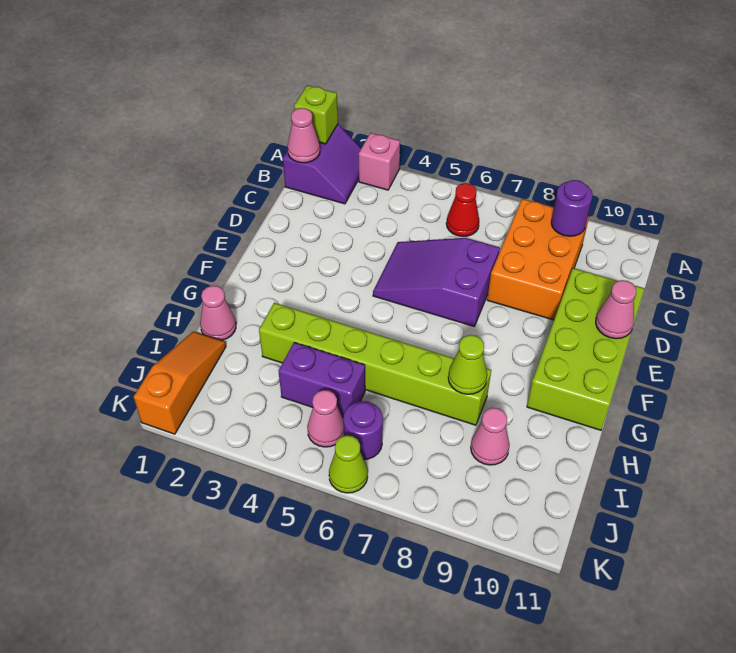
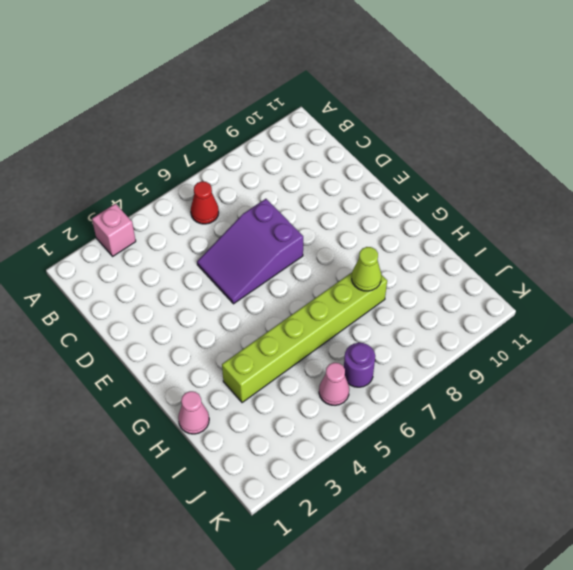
none -> purple slope A1:B2 level 1 top 1
none -> orange brick B8:D9 level 1
none -> lime brick D10:G11 level 1

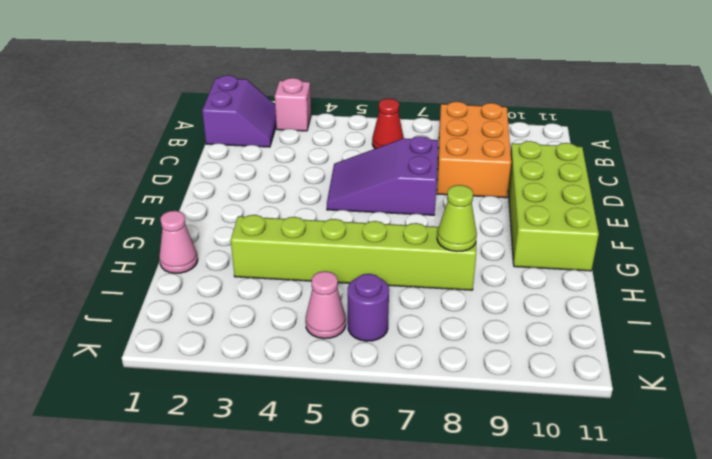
none -> orange slope I1:K1 level 1 top K
none -> purple brick I4:I5 level 1
none -> pink cone I9 level 1

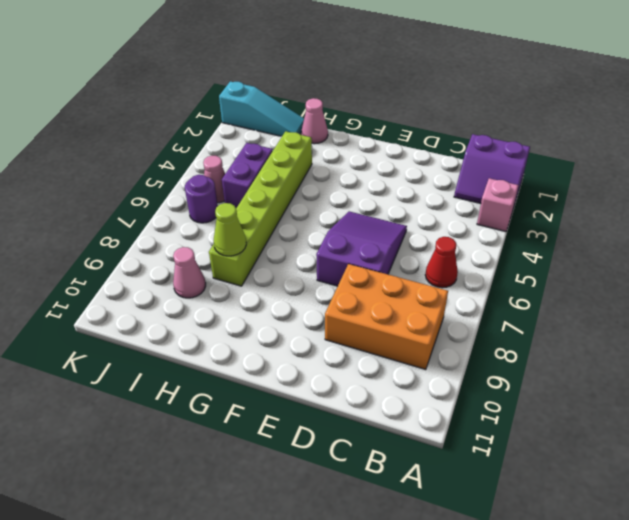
cyan slope I1:K1 level 1 top K -> orange slope I1:K1 level 1 top K
none -> lime brick D10:G11 level 1
none -> lime cone K6 level 1
none -> lime brick A1 level 2

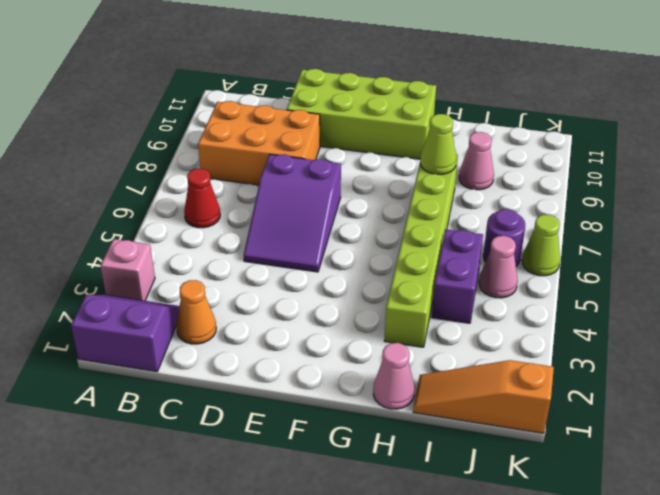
orange cone C2 level 1 -> none
none -> lime brick A1 level 2
none -> pink cone B1 level 2
none -> purple round brick B9 level 2

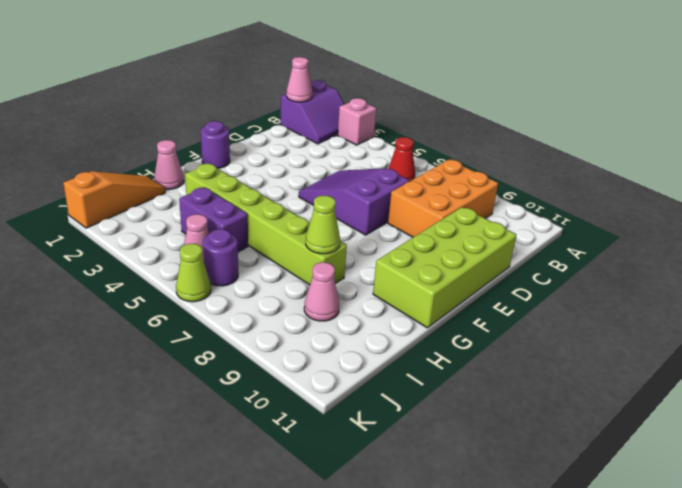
purple round brick F1 level 1 -> purple round brick B9 level 2
none -> lime brick A1 level 2
none -> pink cone E11 level 2

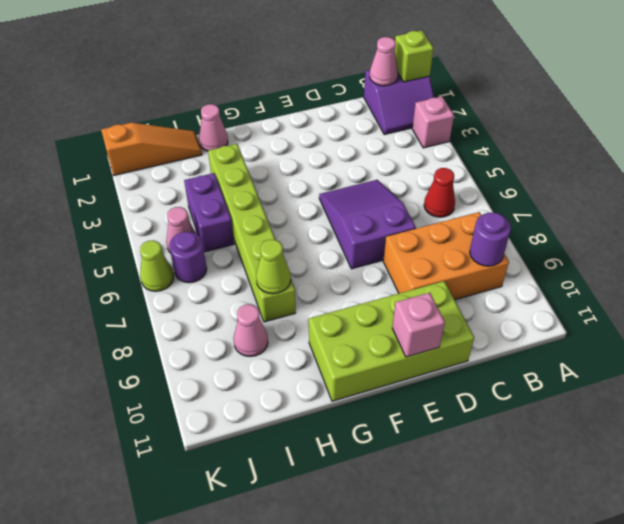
pink brick E11 level 2 -> pink cone E11 level 2

